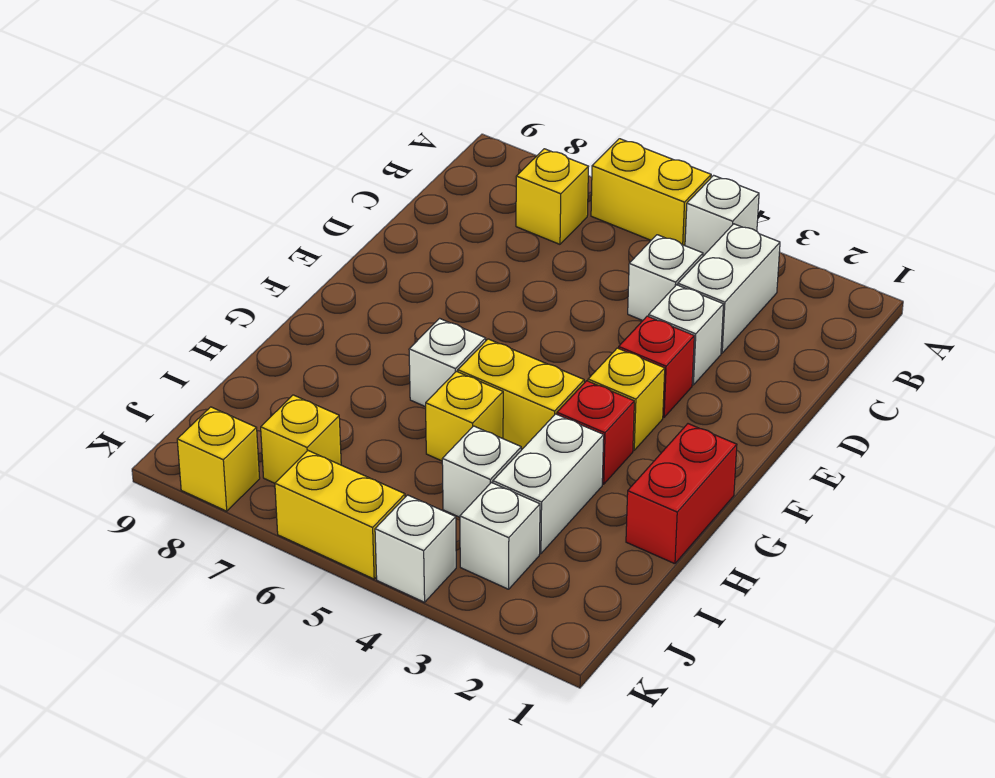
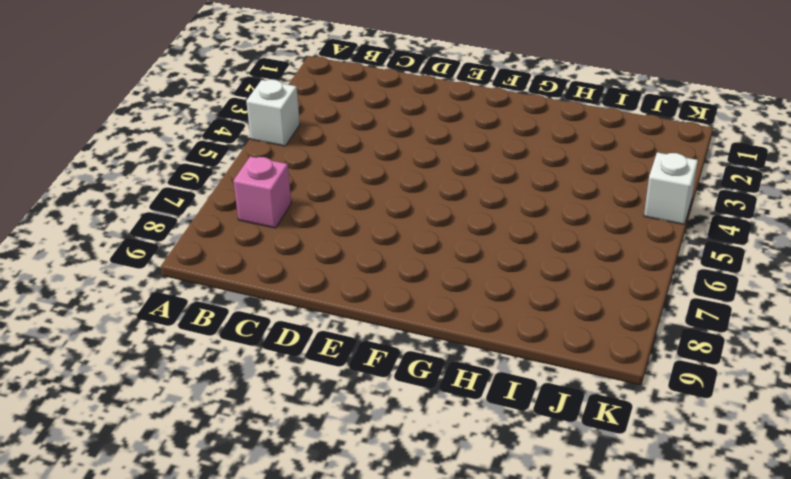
pink brick B7 level 1 -> yellow brick B7 level 1
none -> yellow brick A5:A6 level 1
none -> white brick B3:C3 level 1
none -> white brick C4 level 1

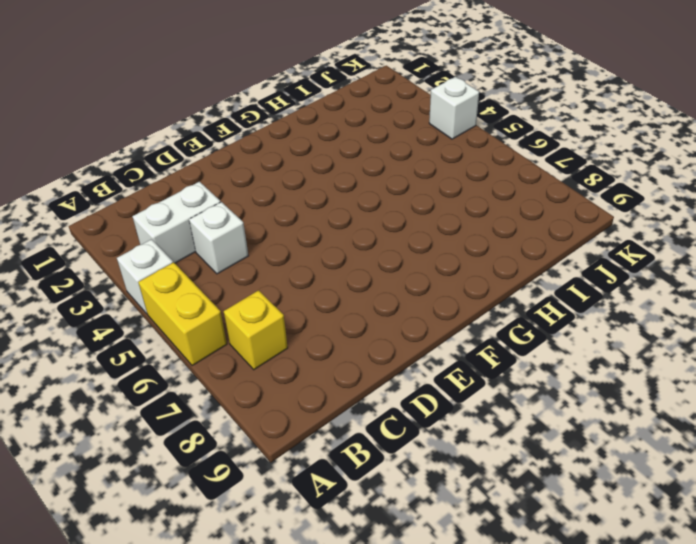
none -> white brick D3 level 1
none -> red brick E3 level 1
none -> yellow brick F3 level 1

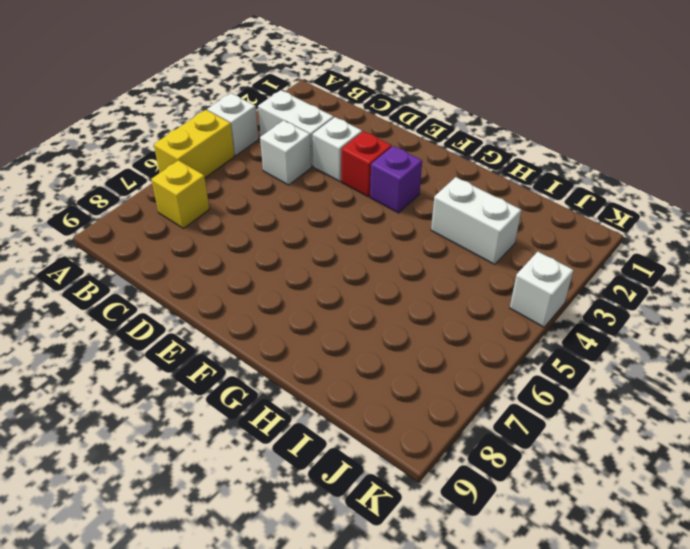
purple brick F3 level 1 -> yellow brick F3 level 1
none -> red brick G1:H1 level 1
none -> red brick G3 level 1
none -> yellow brick G4:G5 level 1

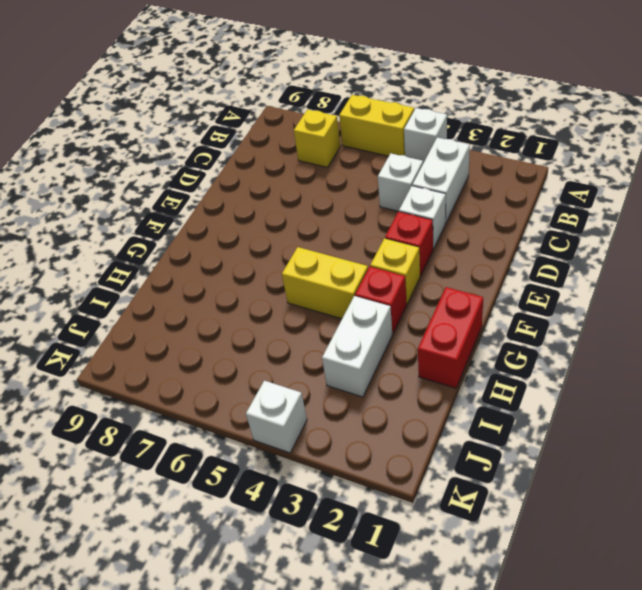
none -> white brick G6 level 1
none -> yellow brick H5 level 1
none -> white brick I4 level 1

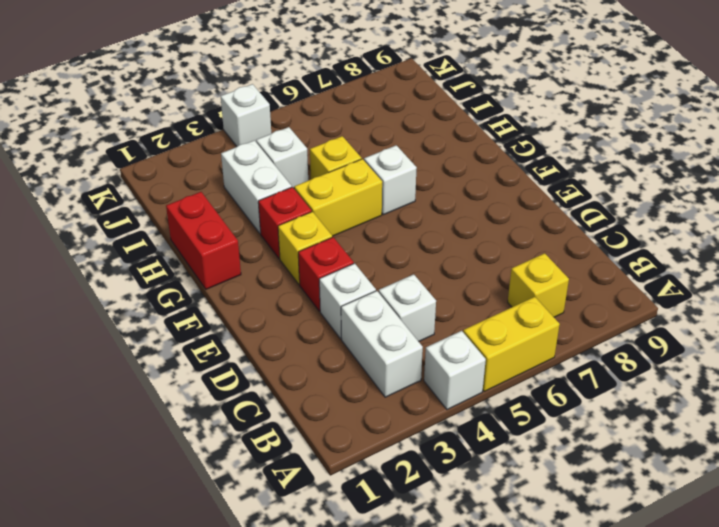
none -> white brick J3 level 1
none -> yellow brick J7 level 1
none -> yellow brick K5:K6 level 1

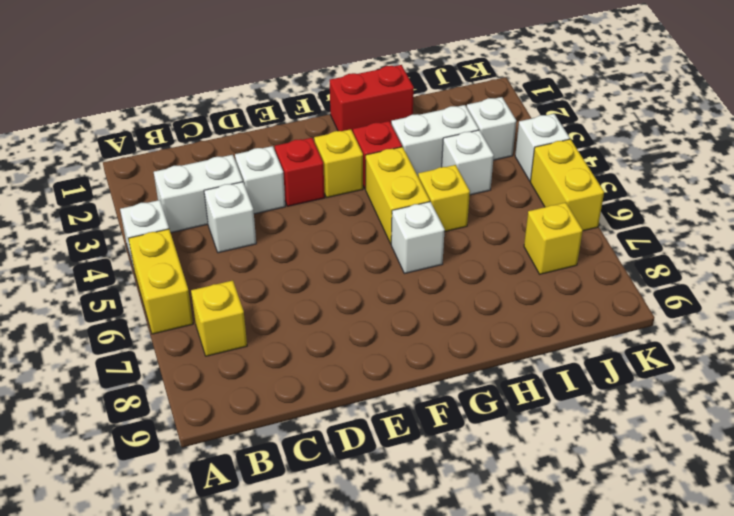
none -> yellow brick K8 level 1

